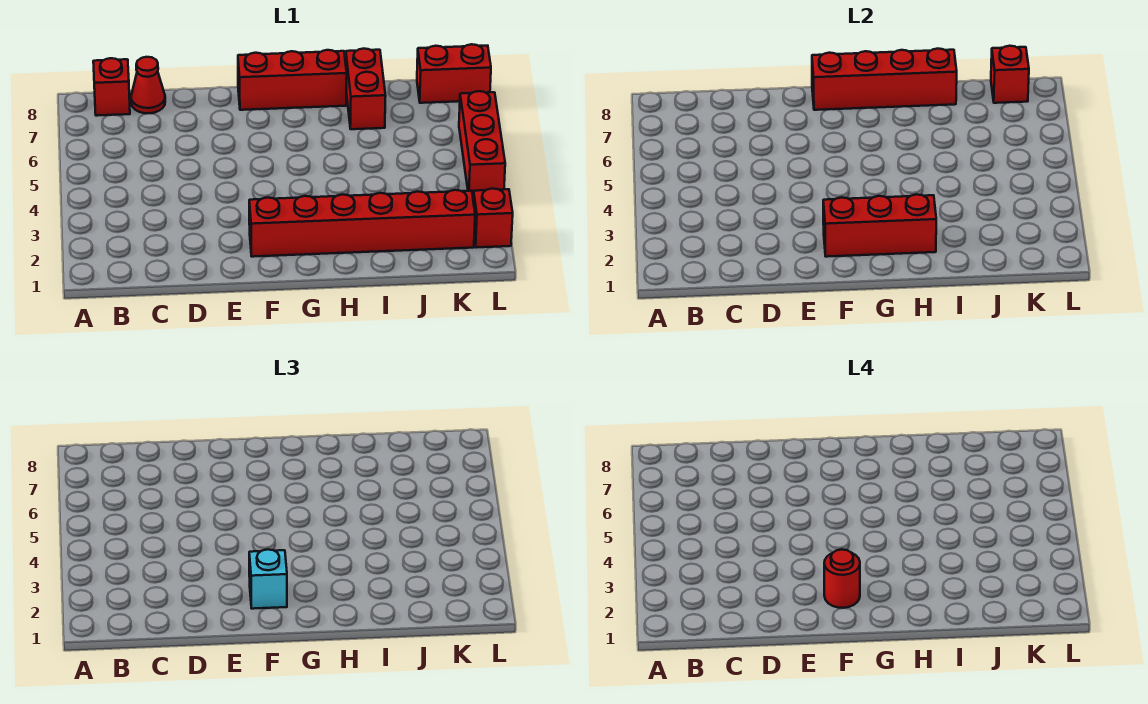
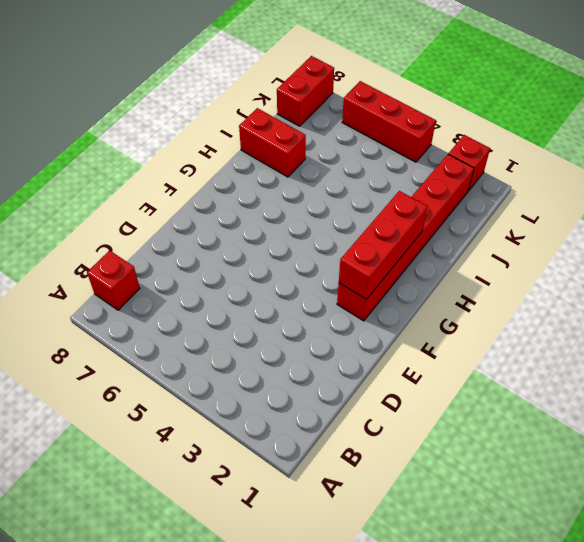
none -> red cone C8 level 1
none -> red brick F8:H8 level 1
none -> red brick F8:I8 level 2

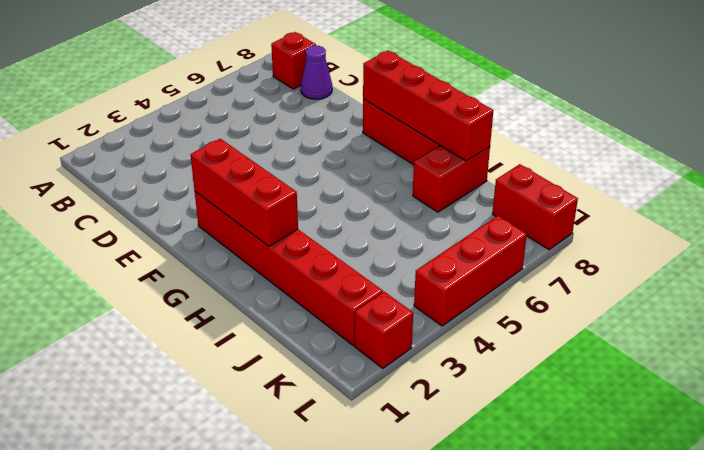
purple cone C8 level 1 -> red cone C8 level 1
none -> red brick K8 level 2
none -> cyan brick F2 level 3
none -> red round brick F2 level 4

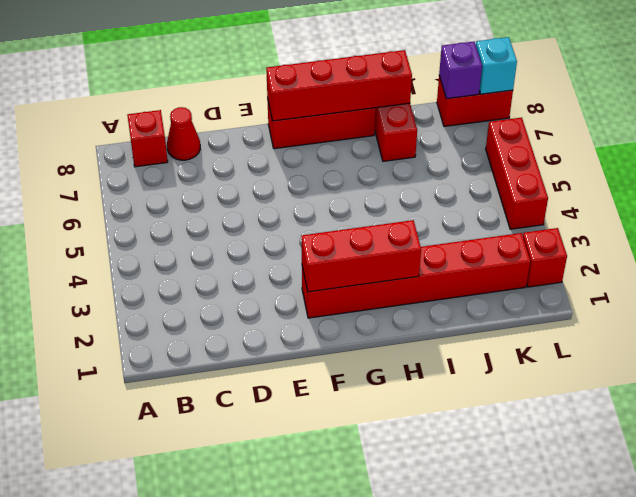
purple brick K8 level 2 -> red brick K8 level 2
cyan brick L8 level 2 -> cyan brick F2 level 3
none -> red round brick F2 level 4

